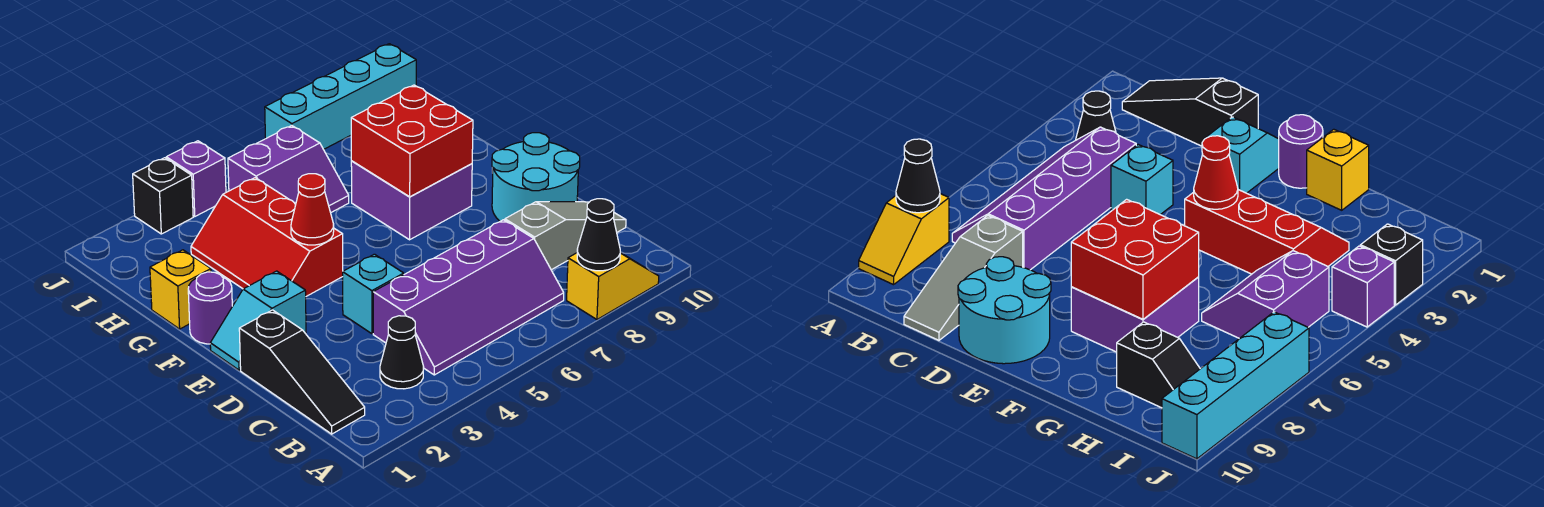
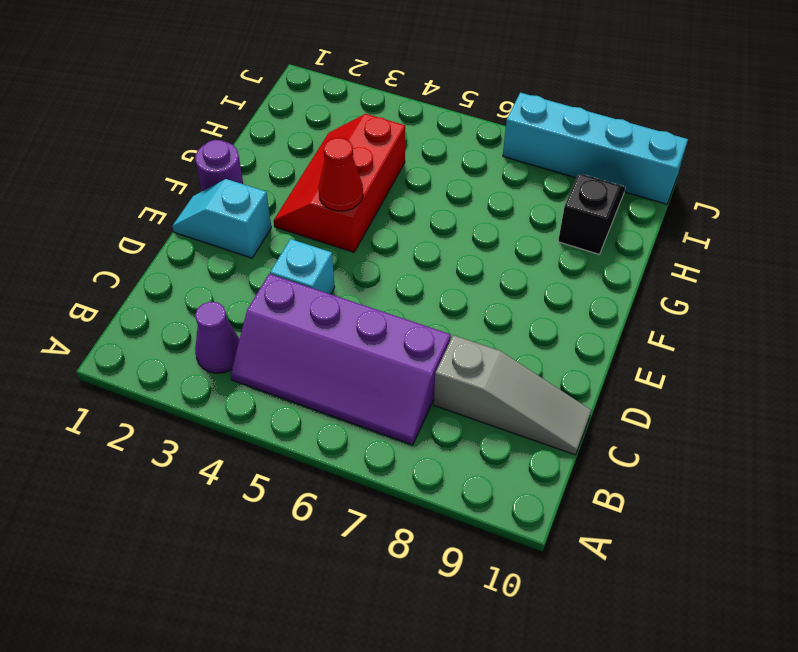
purple cone B3 level 1 -> black cone B3 level 1
none -> yellow slope A8:A9 level 1 top 8
none -> black slope B1:D1 level 1 top D
none -> cyan round brick D9:E10 level 1

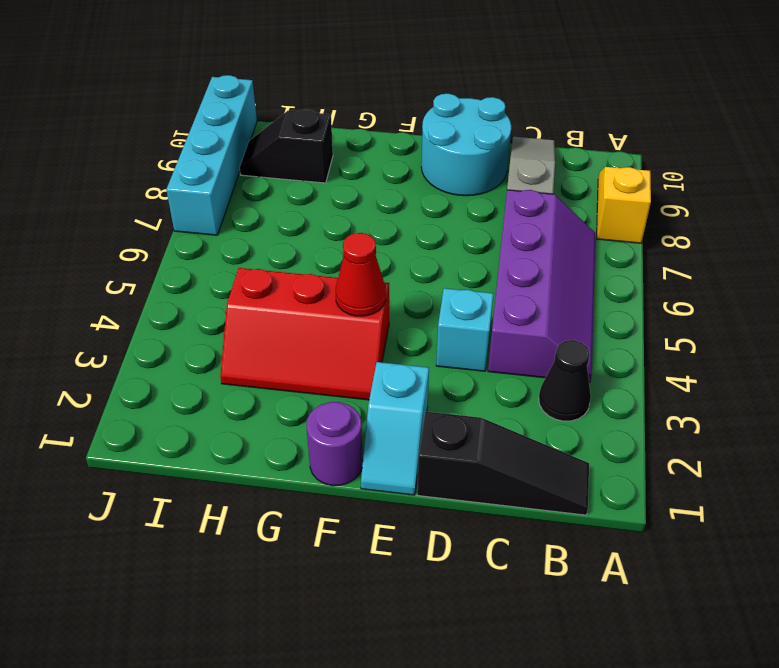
none -> purple brick F7:G8 level 1
none -> yellow brick G1 level 1
none -> purple slope H5:I6 level 1 top I

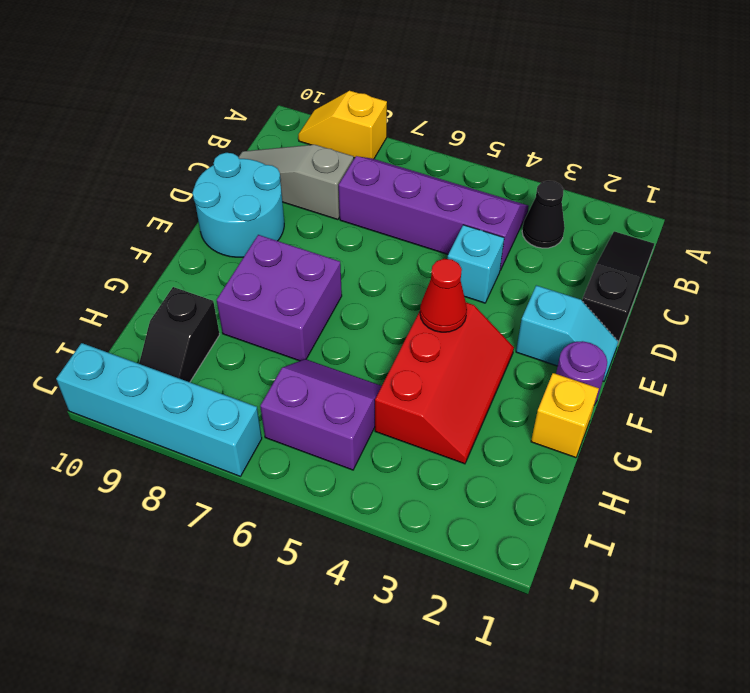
none -> black brick J3 level 1
none -> purple brick J4 level 1
none -> black cone A8 level 2

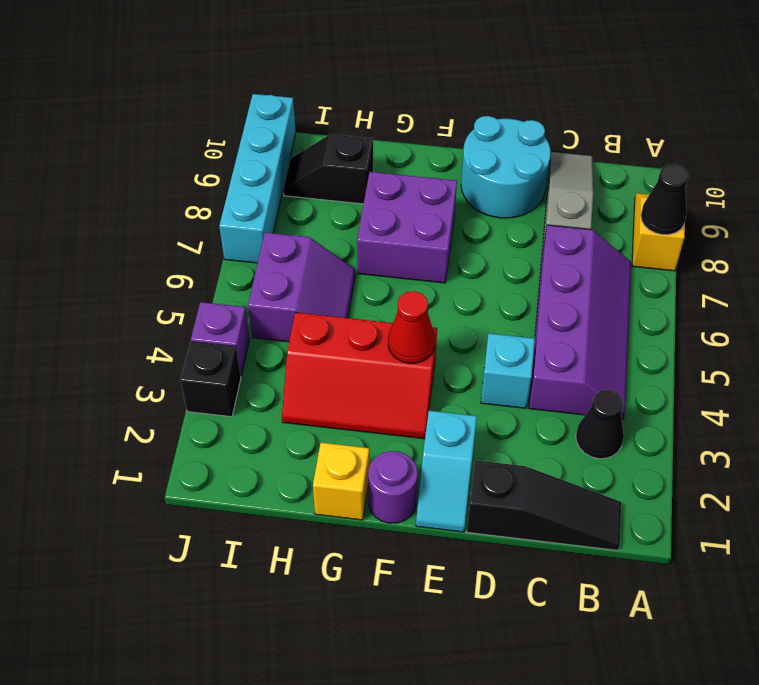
none -> red brick F7:G8 level 2

